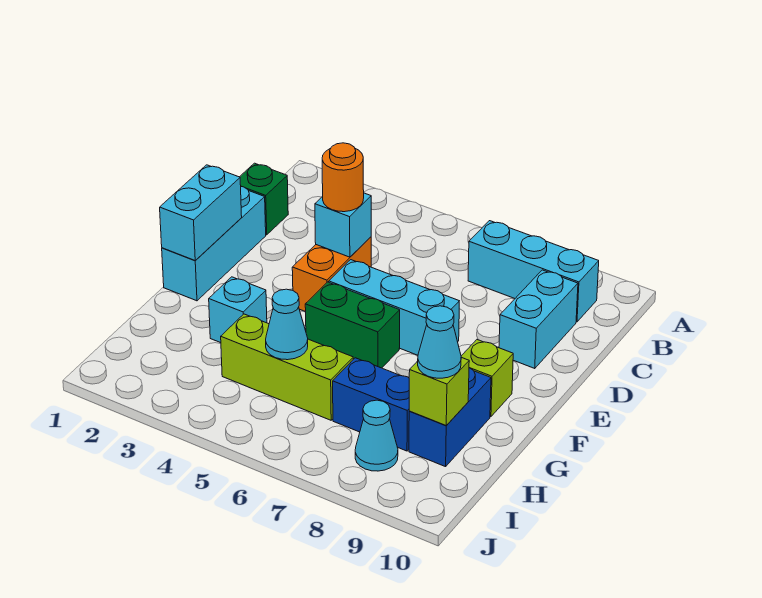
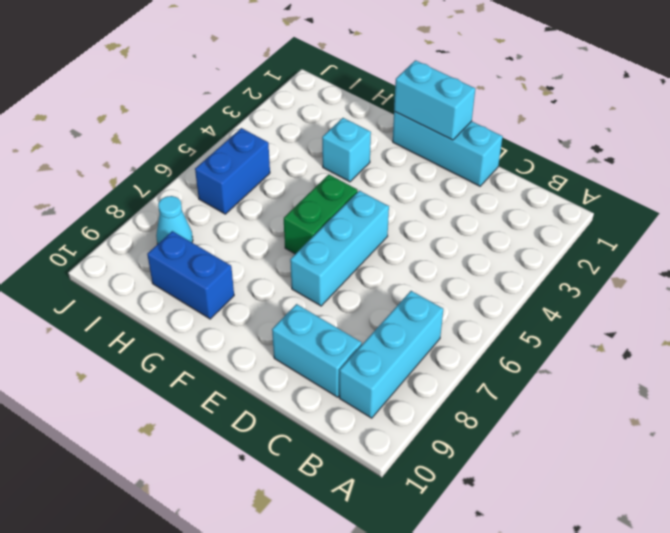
blue brick I5:I6 level 1 -> blue brick H7:H8 level 1
none -> green brick C1 level 1
none -> orange brick D4:E4 level 1
none -> lime brick F9 level 1

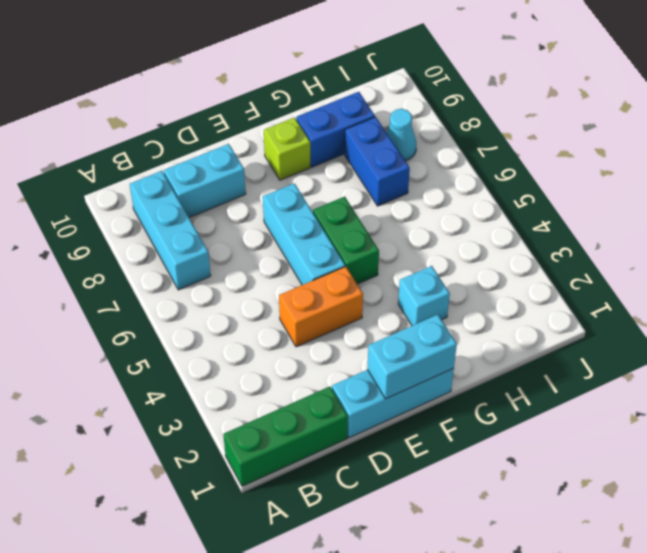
green brick A1:C1 level 1 -> green brick C1 level 1
none -> lime brick H4:H6 level 1
none -> cyan brick D4 level 2
none -> cyan cone H5 level 2

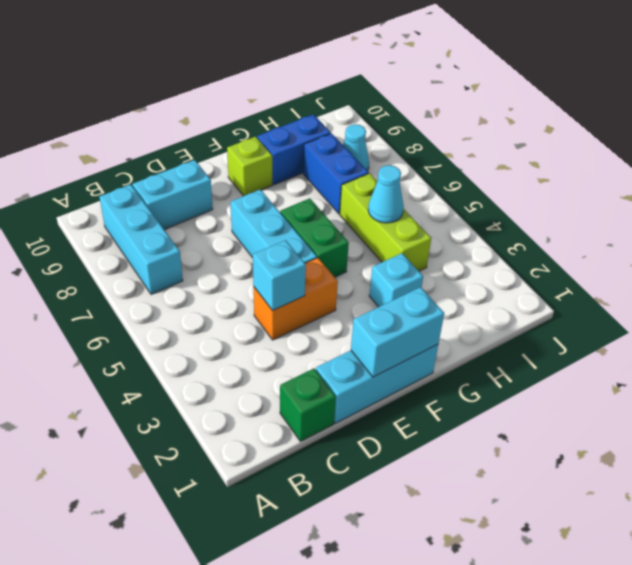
none -> lime brick H9 level 2
none -> orange round brick D4 level 3
none -> cyan cone H9 level 3

